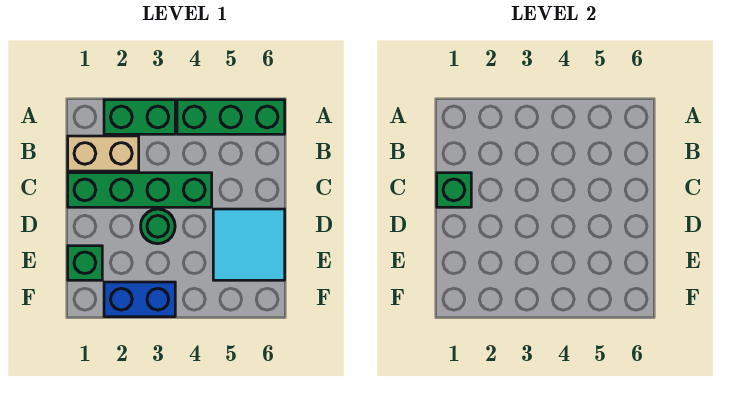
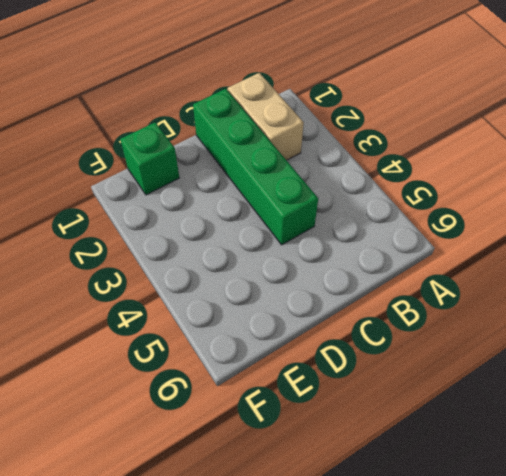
none -> green brick A2:A3 level 1
none -> green brick A4:A6 level 1

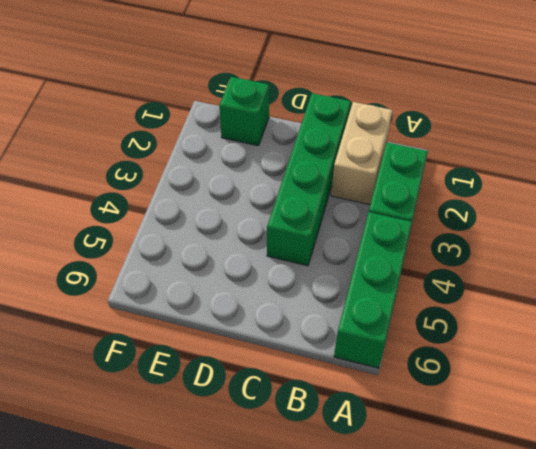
none -> green round brick D3 level 1
none -> cyan tile D5:E6 level 1

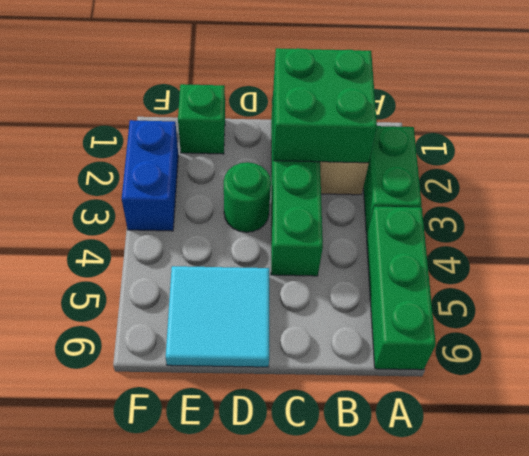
green brick B1:C2 level 2 -> green brick C1 level 2

